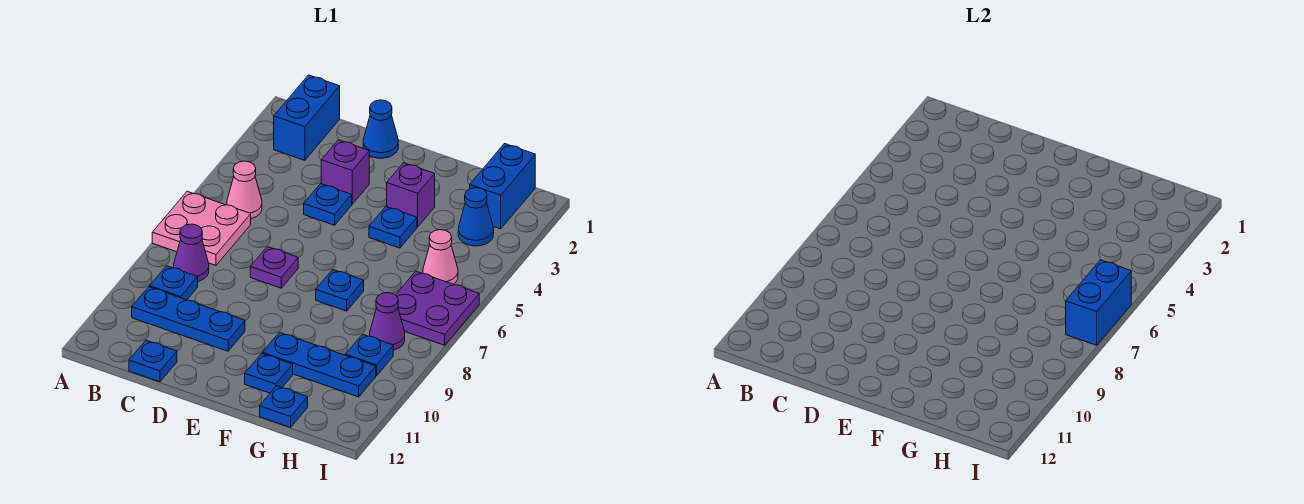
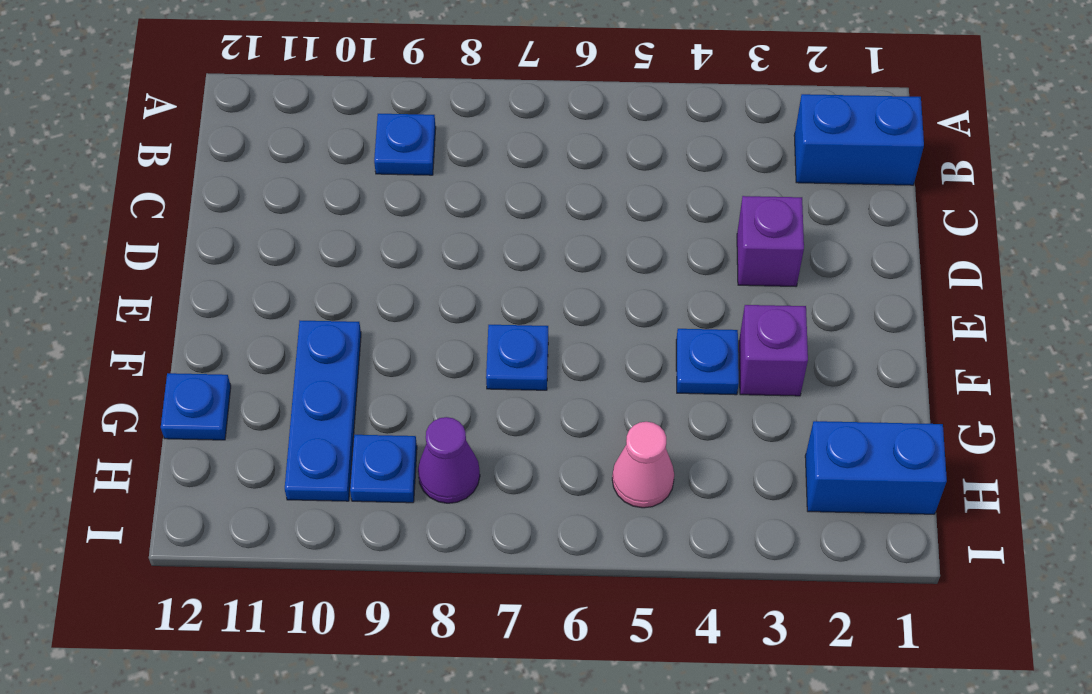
none -> pink plate A6:B7 level 1
none -> pink cone B5 level 1
none -> purple cone B8 level 1

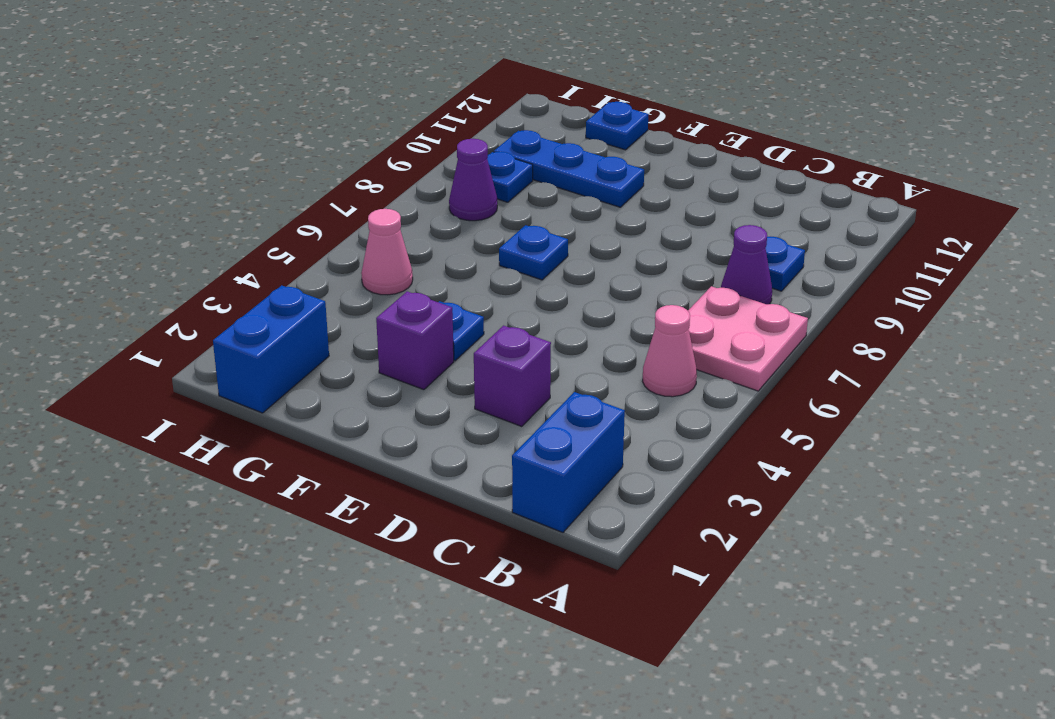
none -> blue plate B10:D10 level 1
none -> blue plate C12 level 1
none -> blue cone D1 level 1

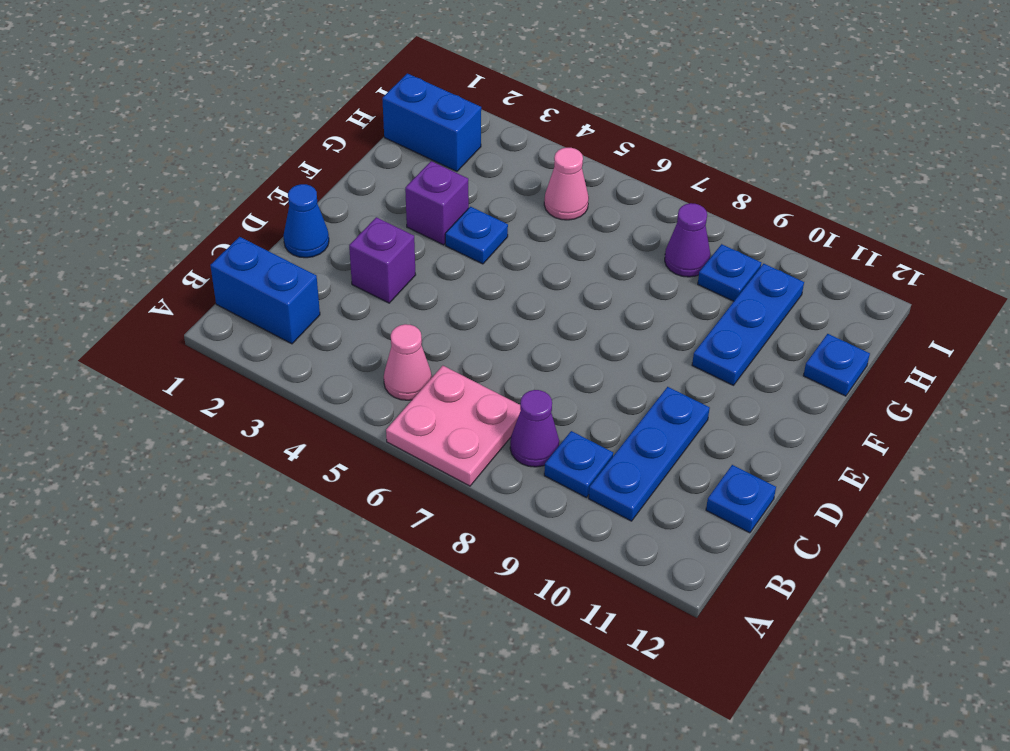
none -> blue plate D4 level 1
none -> purple plate D7 level 1
none -> blue plate F7 level 1

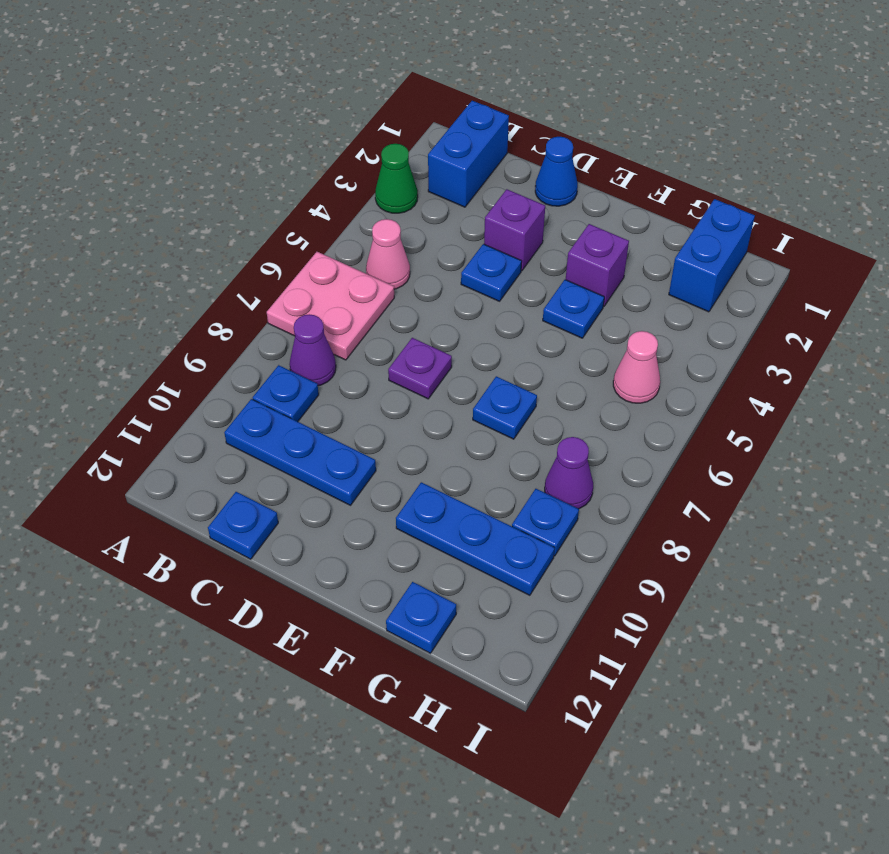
green cone A3 level 1 -> none
none -> blue plate F11 level 1
none -> blue cone H3 level 1
none -> purple plate H6:I7 level 1

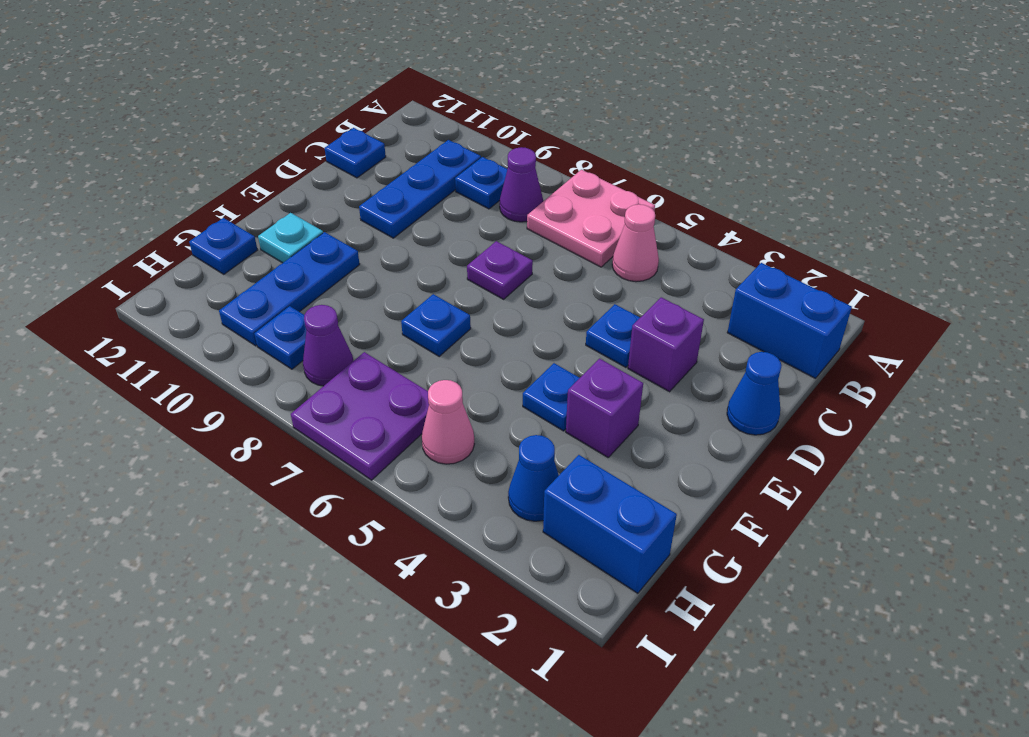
cyan plate F11 level 1 -> blue plate F11 level 1
none -> blue brick I6:I7 level 2

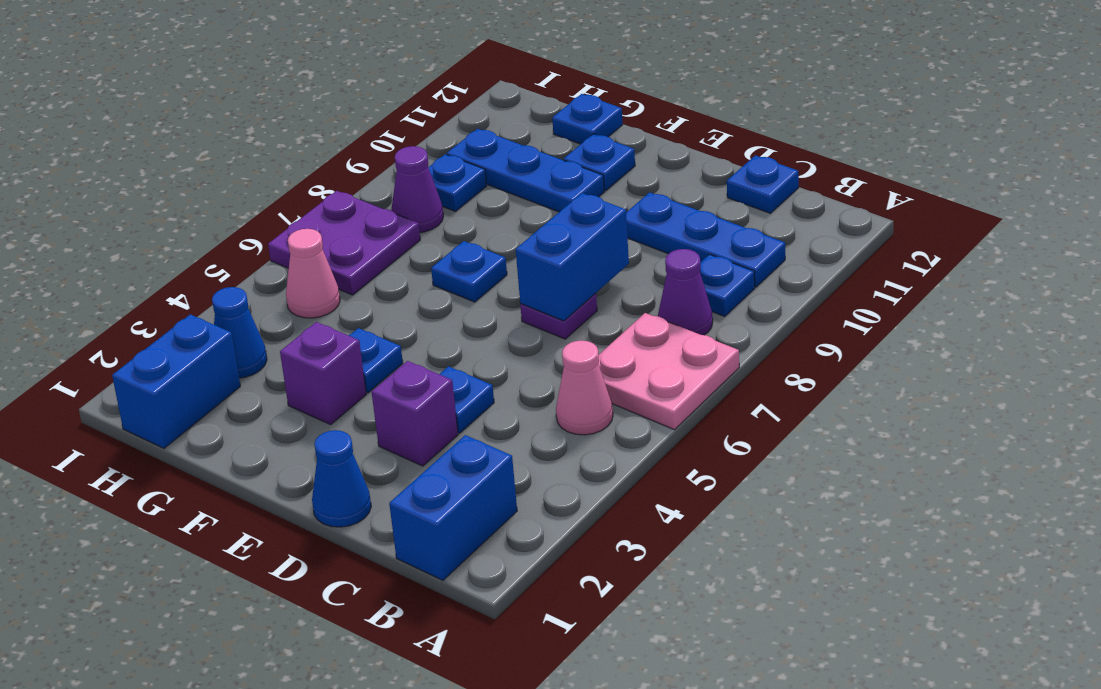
blue brick D7:D8 level 2 -> blue brick I6:I7 level 2

